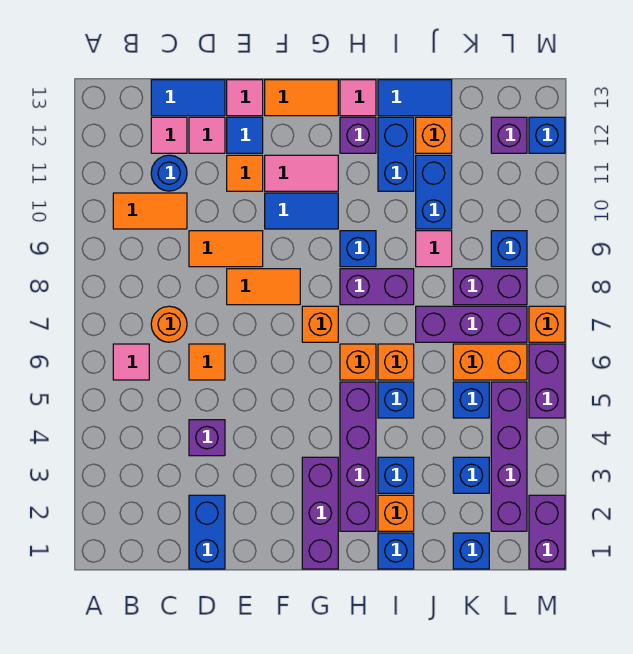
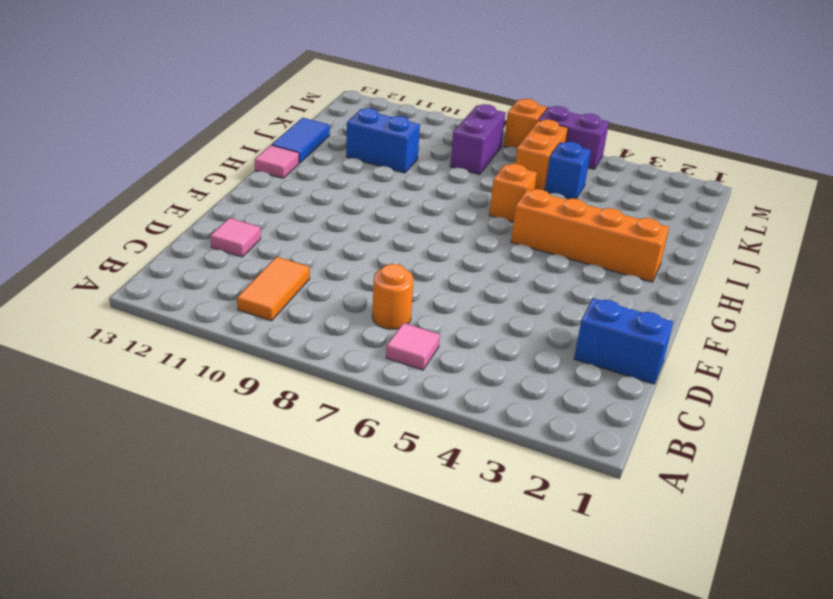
orange brick H2:H5 level 1 -> purple brick H2:H5 level 1
none -> blue round brick C11 level 1
none -> pink tile C12 level 1
none -> blue tile C13:D13 level 1
none -> purple brick D4 level 1

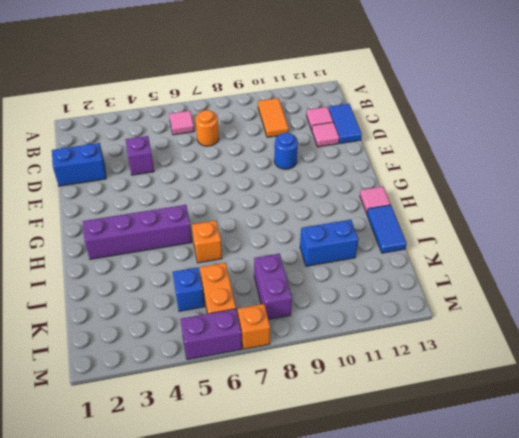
blue round brick E10 level 1 -> blue round brick C11 level 1
none -> orange tile D6 level 1
none -> orange tile D9:E9 level 1
none -> orange tile E8:F8 level 1
none -> orange tile E11 level 1

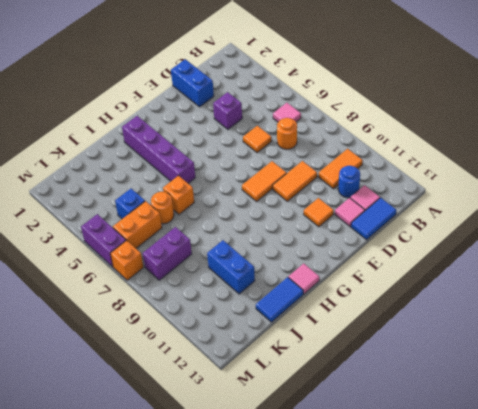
orange round brick J6 level 1 -> none
none -> blue tile E12 level 1
none -> pink tile E13 level 1
none -> blue tile F10:G10 level 1
none -> pink tile F11:G11 level 1

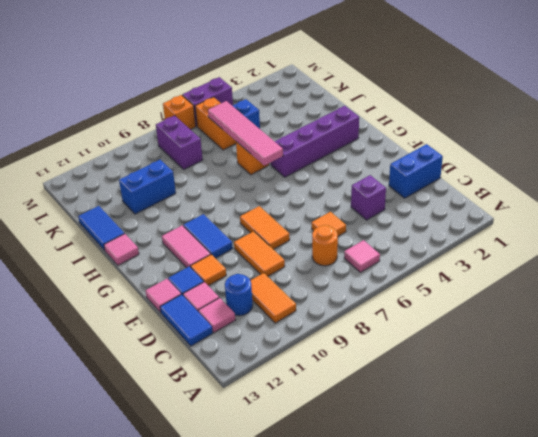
pink tile H6:K6 level 2 -> none
none -> orange tile F13:G13 level 1
none -> purple brick G1:G3 level 1
none -> orange brick G7 level 1
none -> orange brick H6 level 1

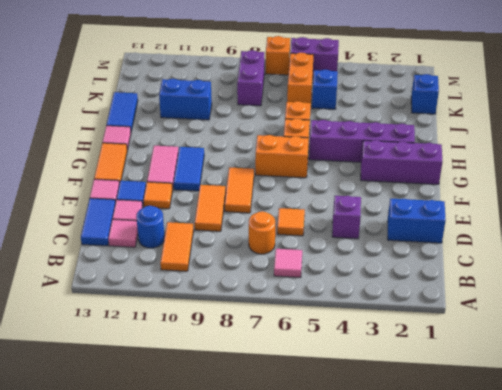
orange brick G6:G7 level 1 -> orange brick G7 level 1
none -> purple brick H8:I8 level 1
none -> blue brick H9 level 1
none -> purple brick H12 level 1
none -> blue brick I1 level 1

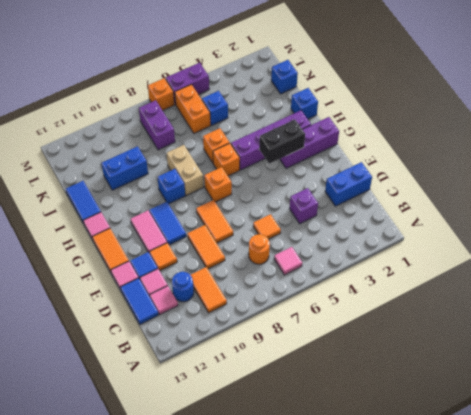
black brick G3:G4 level 2 -> none
tan brick H8:I8 level 1 -> purple brick H8:I8 level 1
none -> purple brick H12 level 1
none -> orange brick I2 level 1
none -> blue brick I3 level 1
none -> blue brick I5 level 1

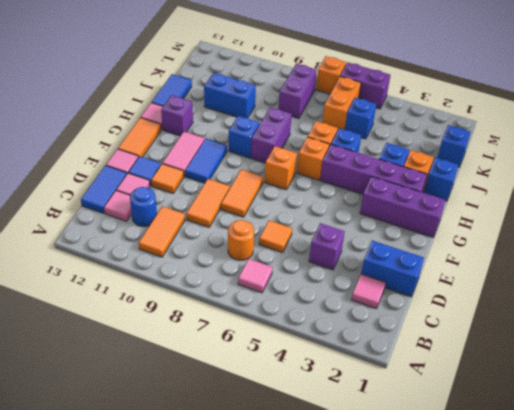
pink tile C2 level 1 -> pink tile J9 level 1
none -> blue brick I11:I12 level 1
none -> purple brick J7:L7 level 1
none -> orange brick J12 level 1
none -> blue brick K3 level 1

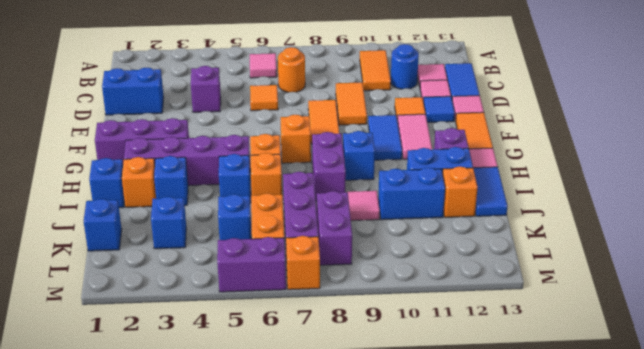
none -> purple brick L2:L5 level 1
none -> blue brick L9 level 1
none -> purple brick L12 level 1
none -> purple brick M1:M2 level 1

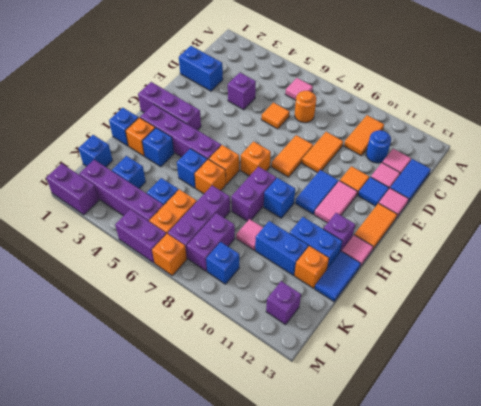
none -> blue brick M12 level 1

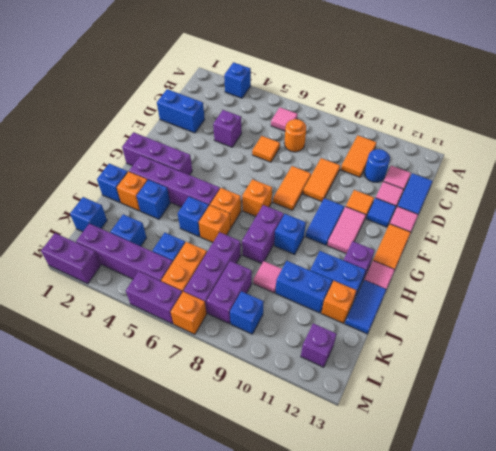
blue brick A3 level 1 -> blue brick M12 level 1

